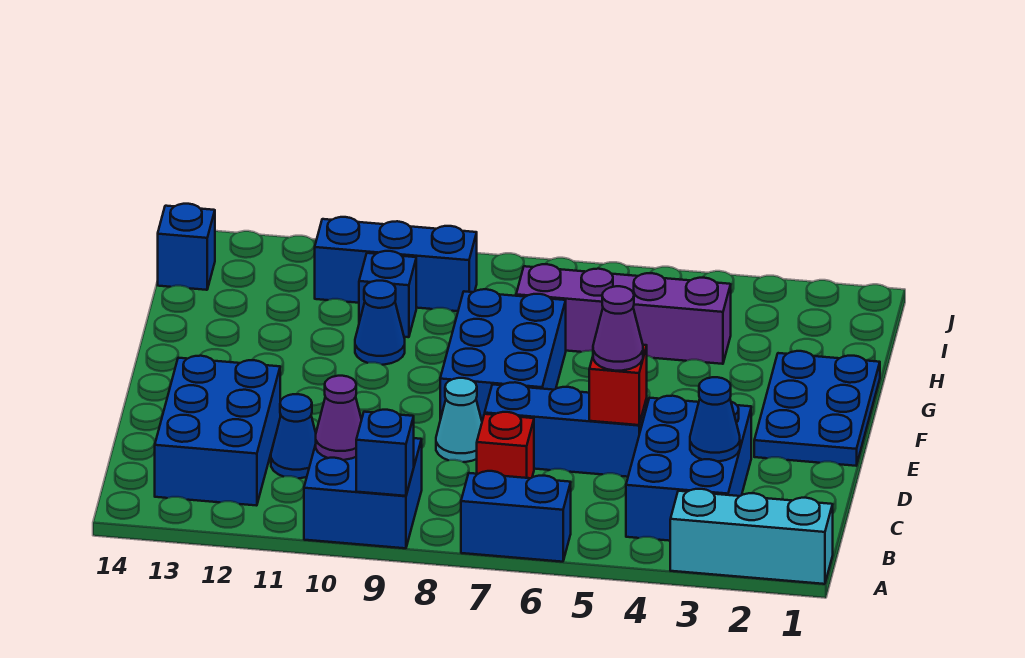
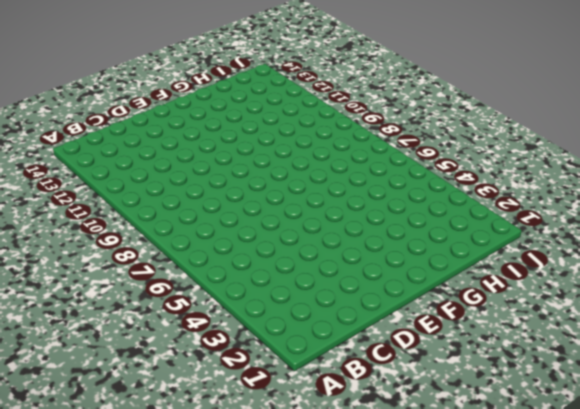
none -> cyan brick A1:A3 level 1
none -> blue brick A6:A7 level 1
none -> blue brick A9:B10 level 1

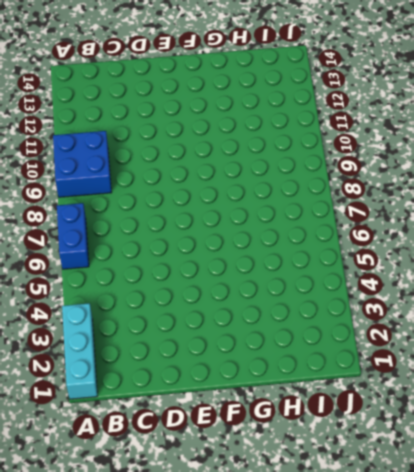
none -> blue brick B3:D4 level 1
none -> blue brick B12:D13 level 1
none -> red brick C7 level 1

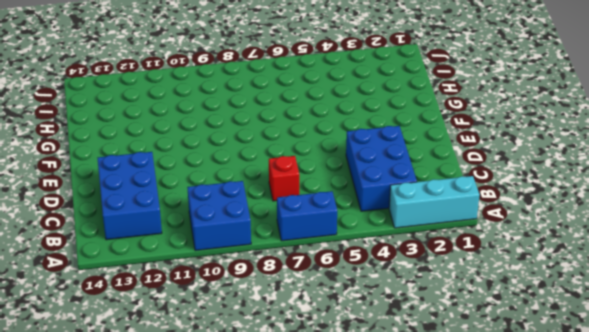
none -> blue cone C11 level 1
none -> blue brick D5:D7 level 1
none -> cyan cone D8 level 1

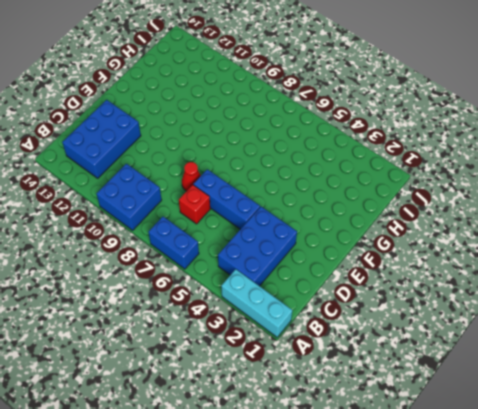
red cone D8 level 1 -> cyan cone D8 level 1
none -> blue cone C11 level 1
none -> blue plate E1:G2 level 1
none -> blue brick E7:G8 level 1

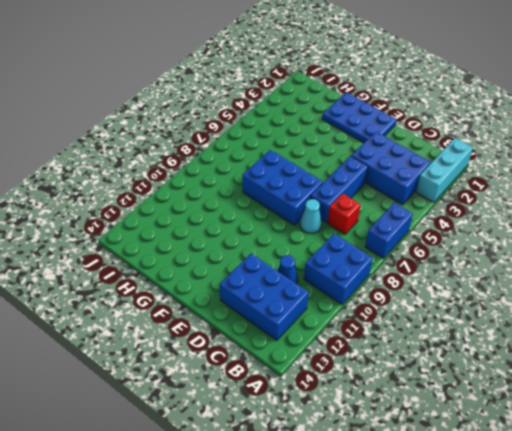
none -> blue cone G10 level 1
none -> purple brick H4:H7 level 1
none -> blue brick H10 level 1

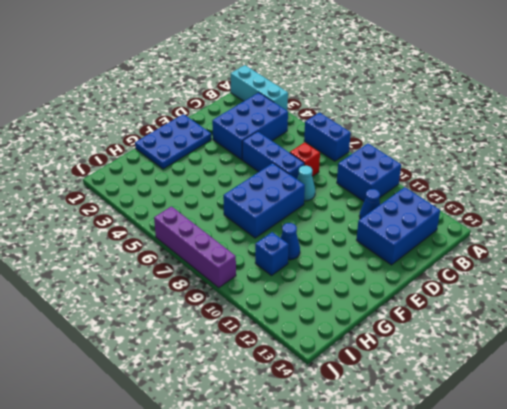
purple brick J6:J9 level 1 -> purple brick H4:H7 level 1
none -> blue brick I9:I11 level 1
none -> blue brick I14 level 1
none -> blue brick A9 level 2

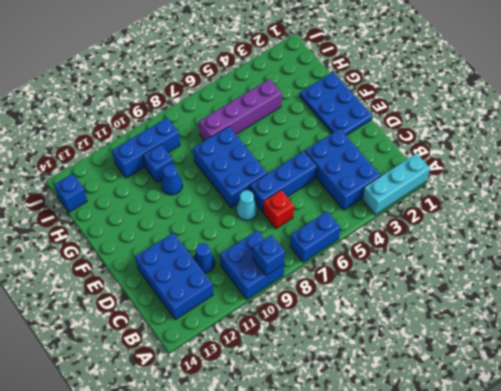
none -> purple cone B10 level 2
none -> blue cone C3 level 2
none -> red brick D5 level 2

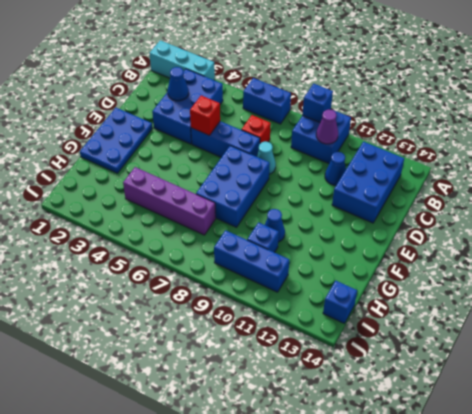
none -> purple cone D5 level 3

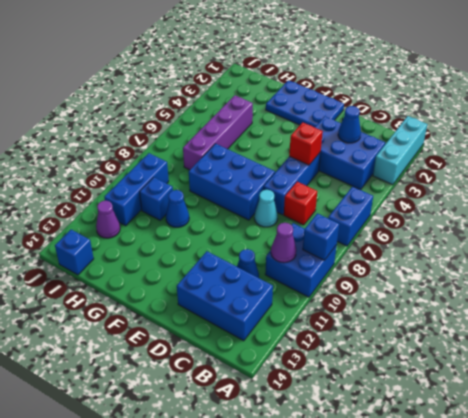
purple cone I12 level 1 -> purple cone D5 level 3

